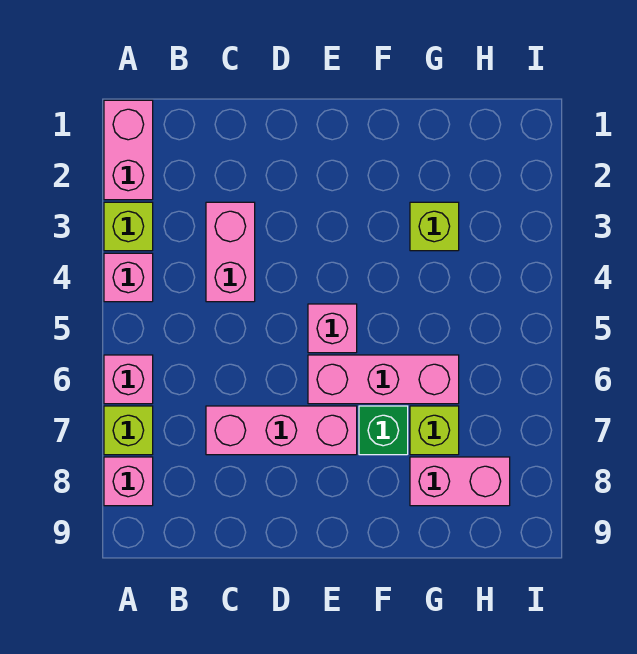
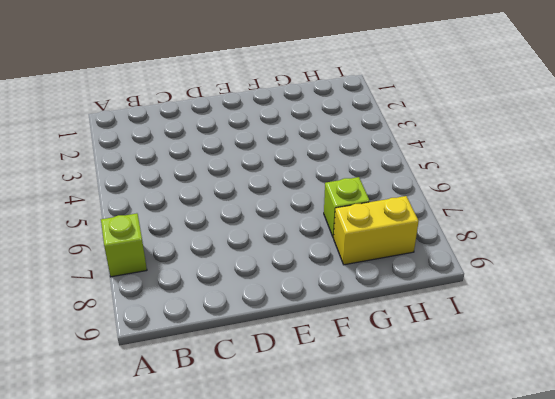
yellow brick G8:H8 level 1 -> pink brick G8:H8 level 1
none -> pink brick A1:A2 level 1
none -> lime brick A3 level 1
none -> pink brick A4 level 1

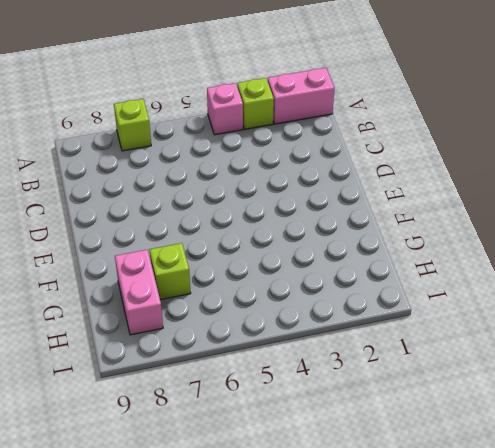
none -> pink brick A6 level 1
none -> pink brick A8 level 1
none -> pink brick C3:C4 level 1

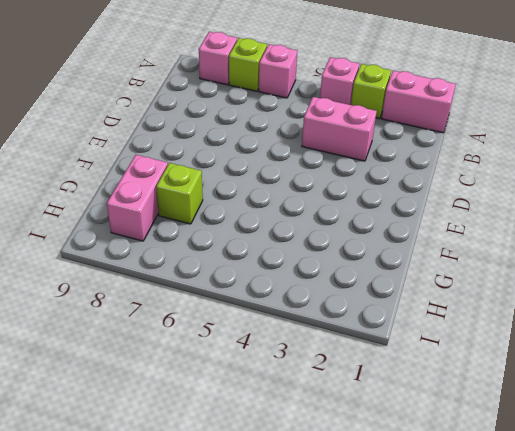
none -> pink brick C7:E7 level 1
none -> pink brick E5 level 1
none -> pink brick E6:G6 level 1

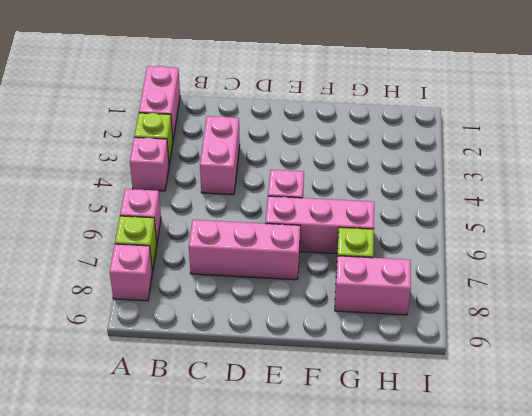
none -> green brick F7 level 1
none -> lime brick G3 level 1

